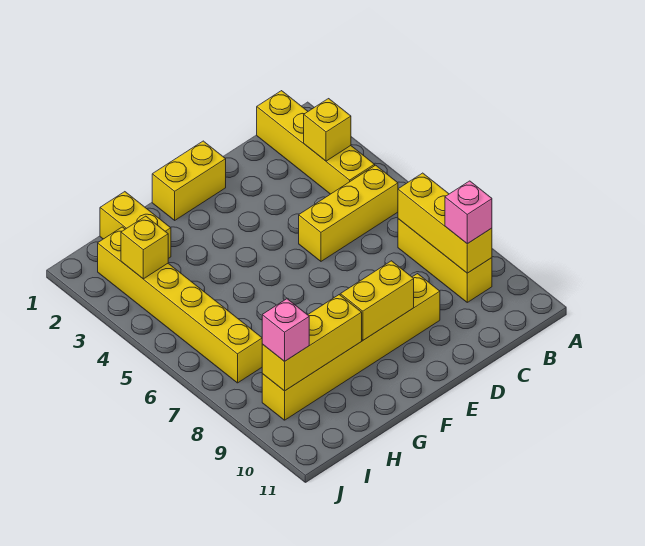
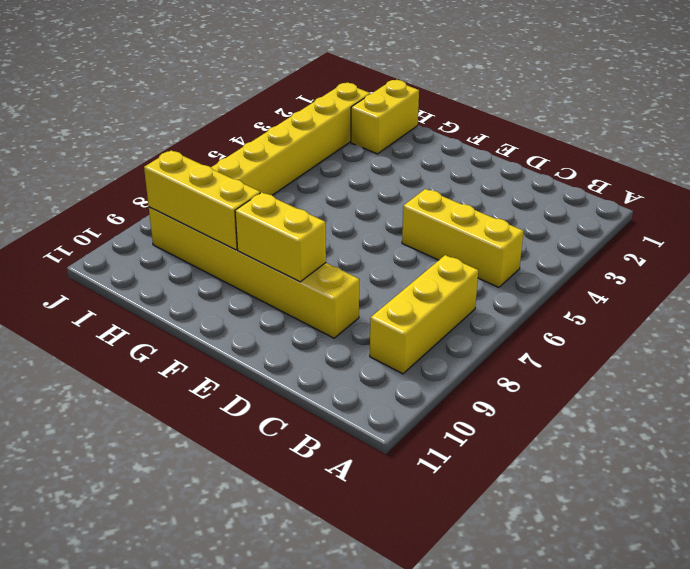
none -> yellow brick B1:B4 level 1
none -> yellow brick E1:F1 level 1
none -> yellow brick B3 level 2

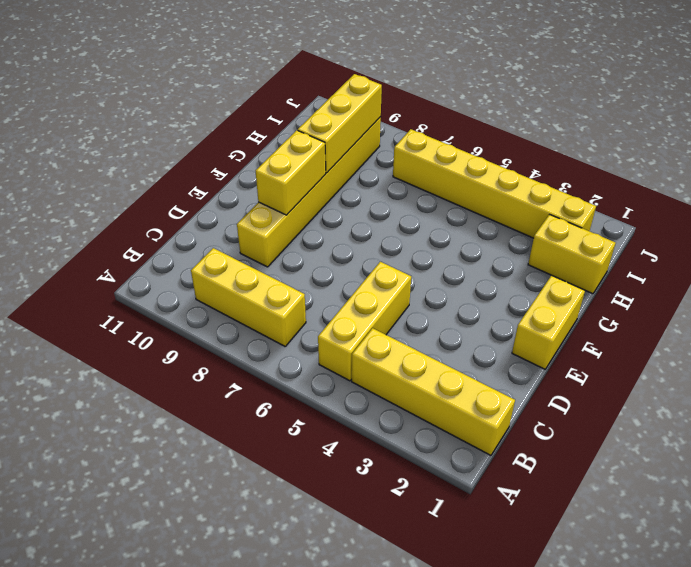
none -> yellow brick B3 level 2
none -> yellow brick B7:B9 level 2
none -> yellow brick I3 level 2

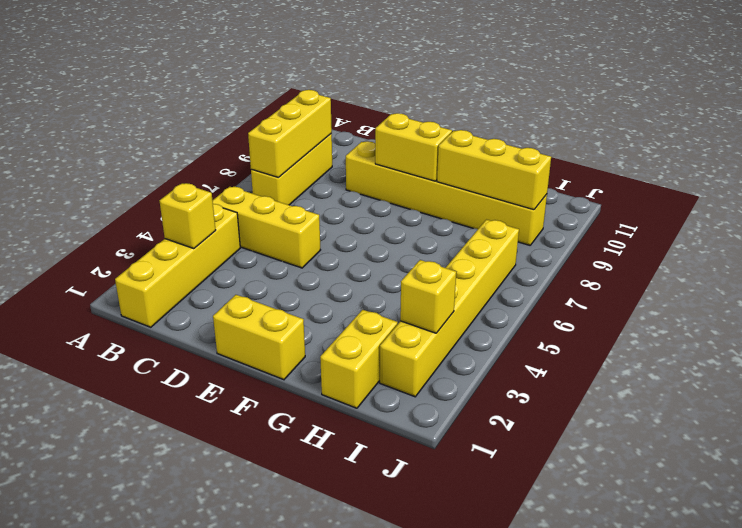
none -> pink brick B9 level 3
none -> pink brick I9 level 3

